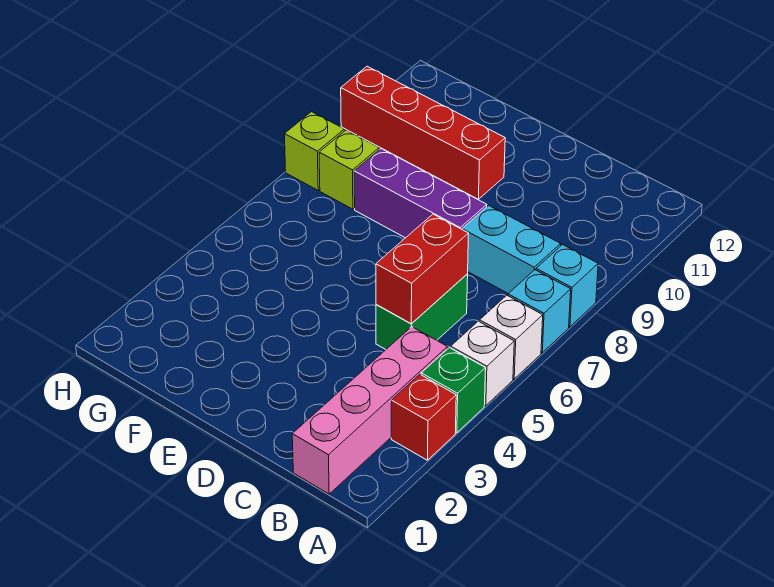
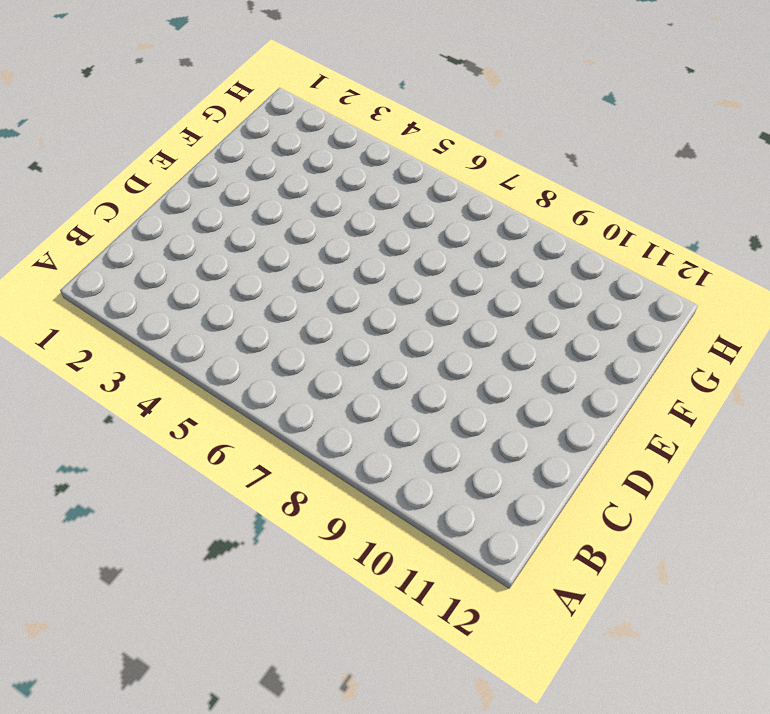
none -> red brick A3 level 1
none -> green brick A4 level 1
none -> white brick A5 level 1

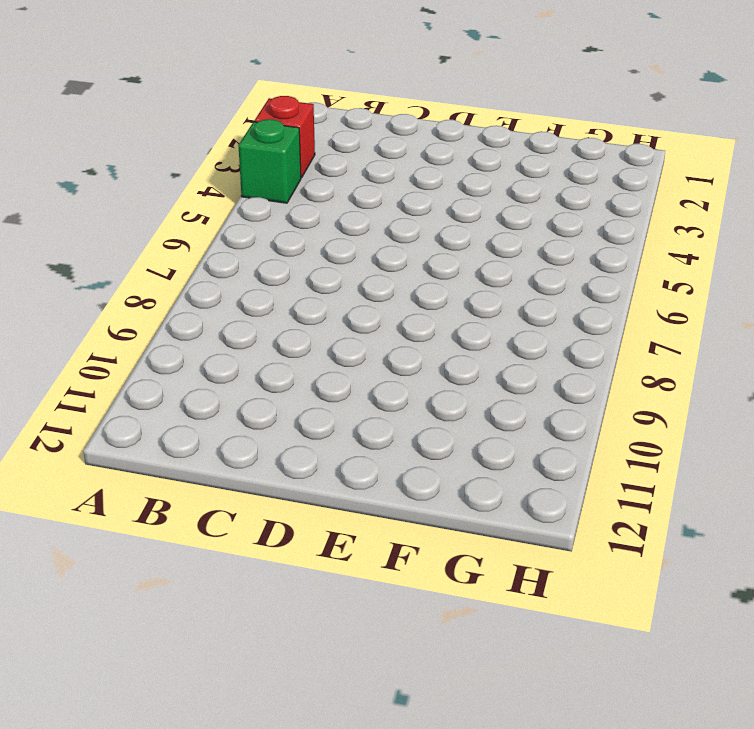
none -> white brick A5 level 1
none -> white brick A6 level 1
none -> cyan brick A7 level 1

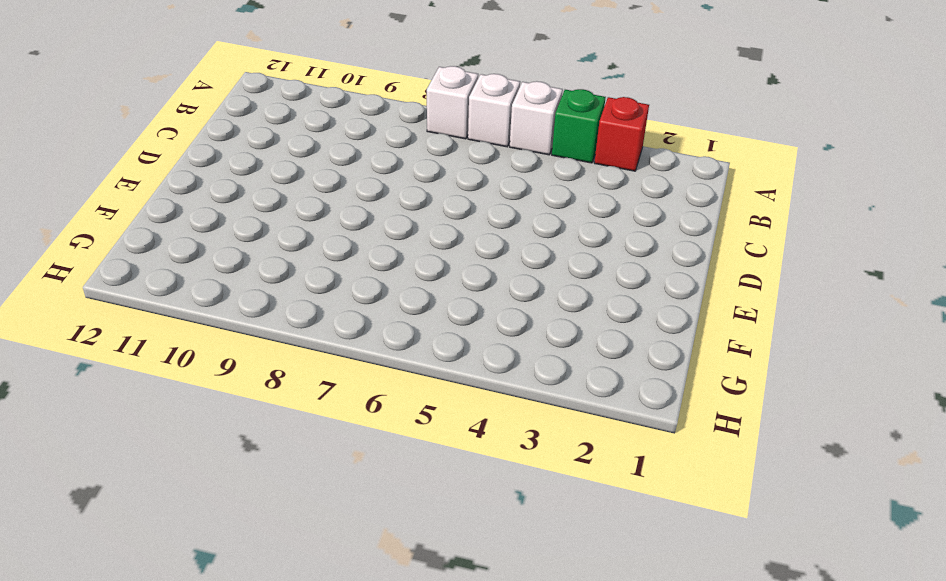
white brick A7 level 1 -> cyan brick A7 level 1
none -> cyan brick A8 level 1
none -> pink brick B1:B4 level 1
none -> cyan brick B8:C8 level 1

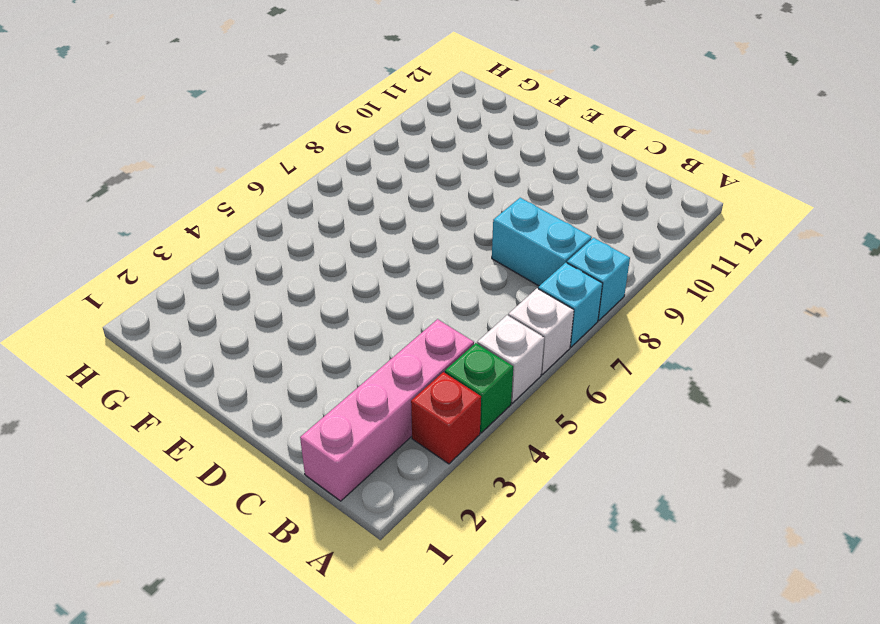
none -> green brick C5:C6 level 1
none -> purple brick D8:F8 level 1
none -> red brick E10:H10 level 1

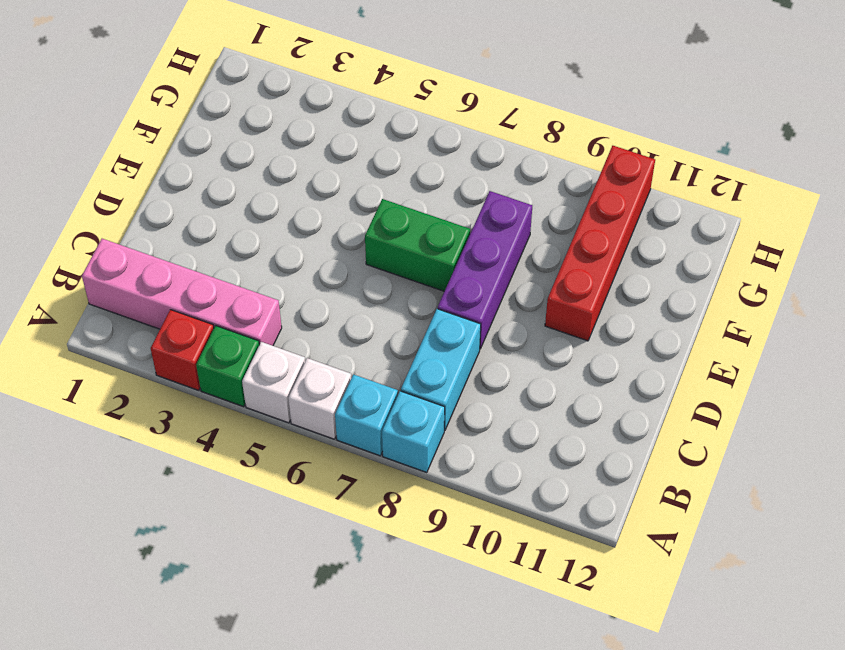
green brick E6:E7 level 1 -> green brick C5:C6 level 1
none -> lime brick G8 level 1
none -> lime brick H8 level 1
none -> red brick C5:C6 level 2

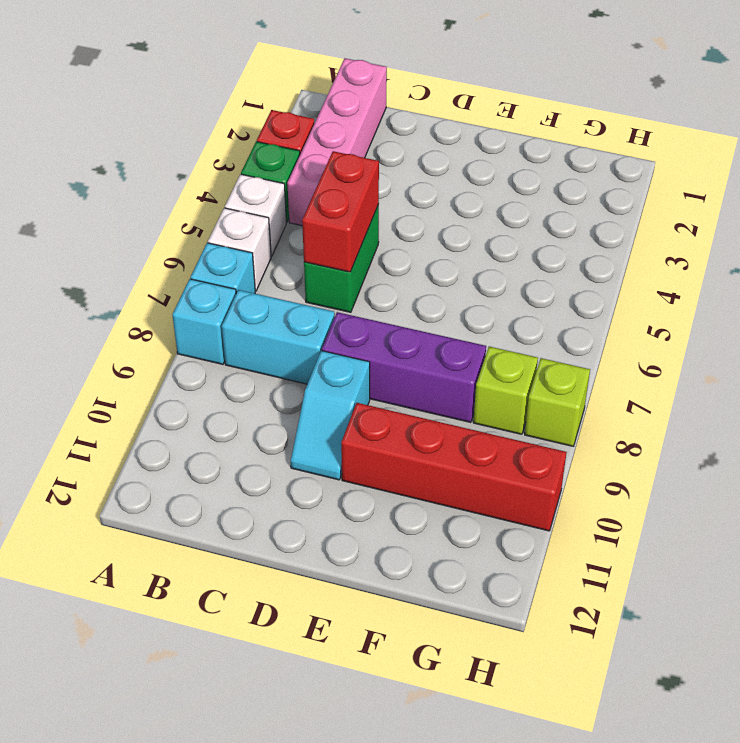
cyan slope D9:D10 level 1 top 9 -> none

